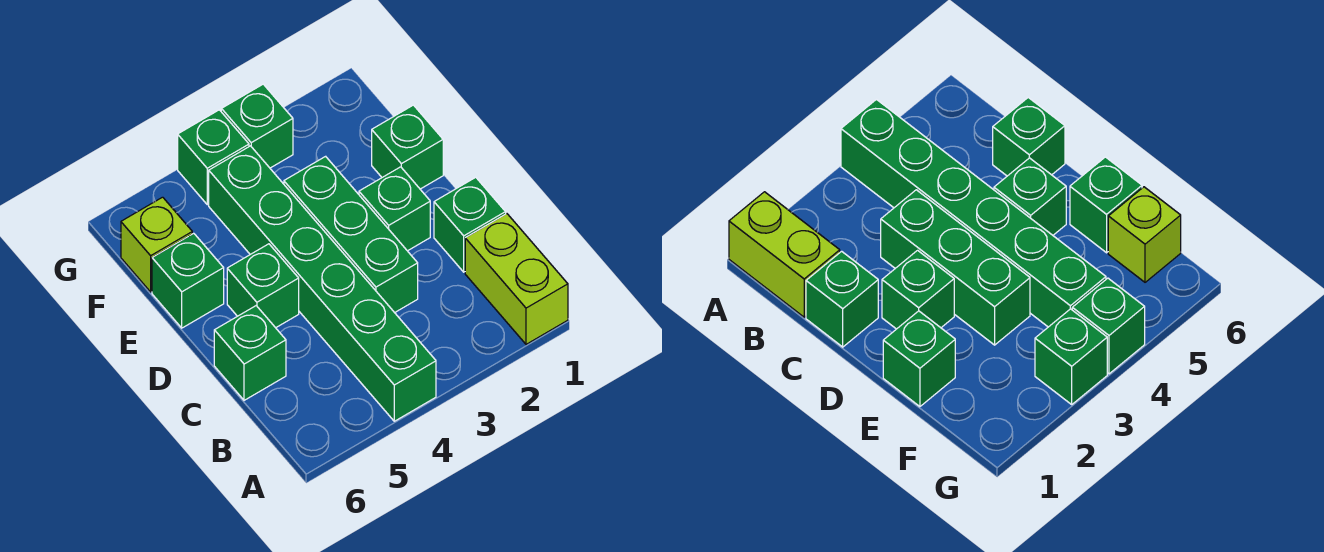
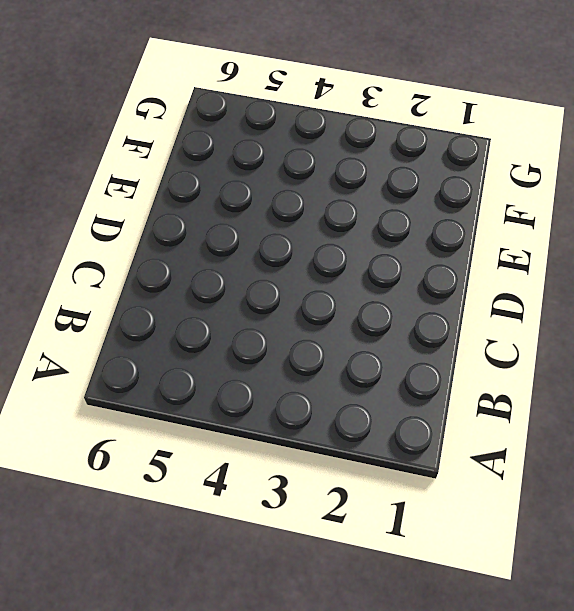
none -> lime brick A1:B1 level 1
none -> green brick A4:F4 level 1
none -> green brick C1 level 1

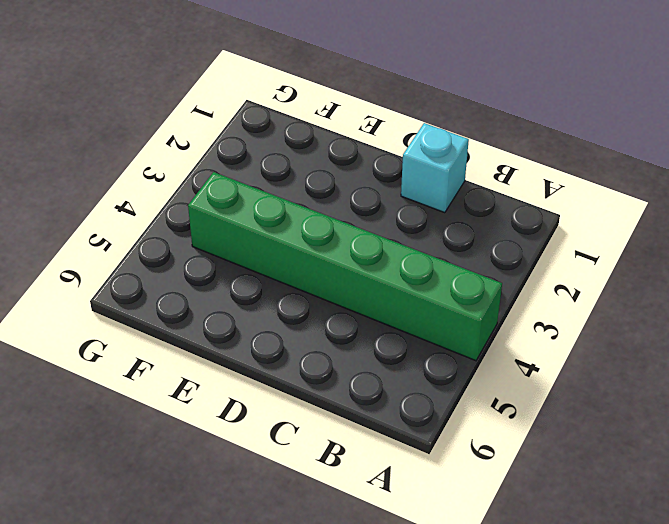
cyan brick C1 level 1 -> green brick C1 level 1
none -> lime brick A1:B1 level 1
none -> green brick C3:E3 level 1
none -> green brick C6 level 1

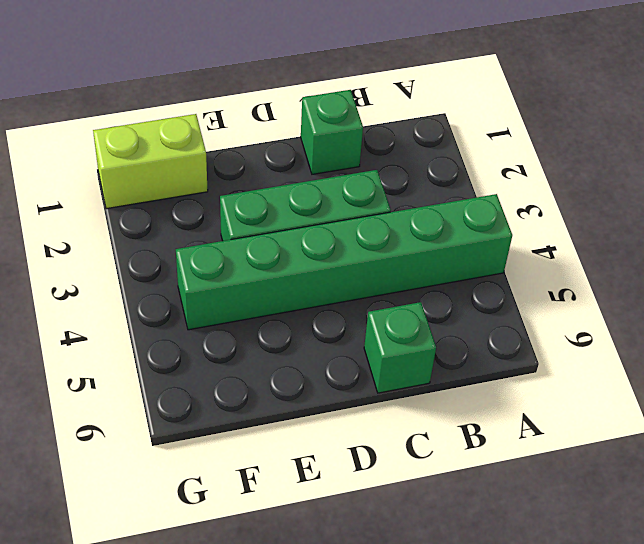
lime brick F1:G1 level 1 -> lime brick A1:B1 level 1
none -> green brick D2 level 1
none -> green brick D5 level 1
none -> green brick E1 level 1

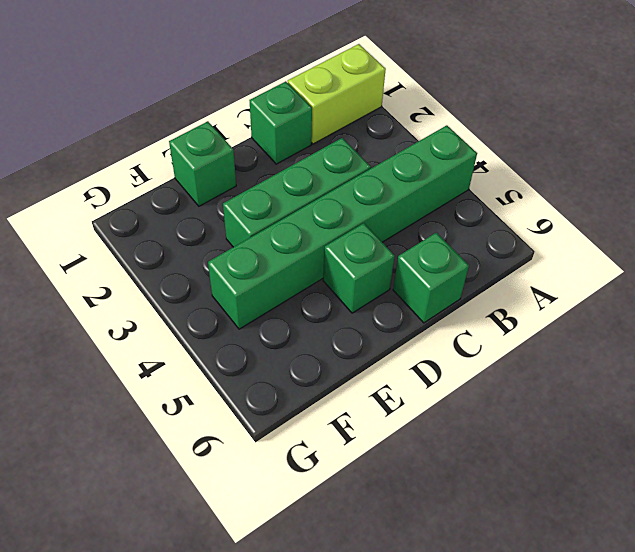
none -> green brick D2 level 1
none -> green brick E6 level 1
none -> lime brick F6 level 1

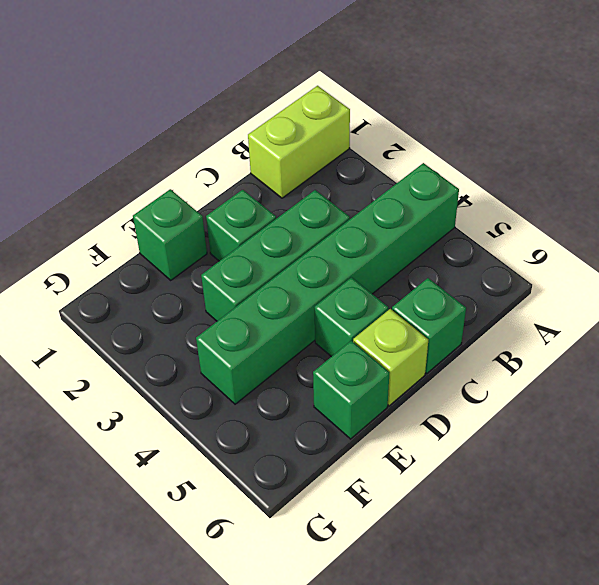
lime brick D6 level 1 -> lime brick F6 level 1
none -> green brick C1 level 1
none -> green brick G3 level 1
none -> green brick G4 level 1

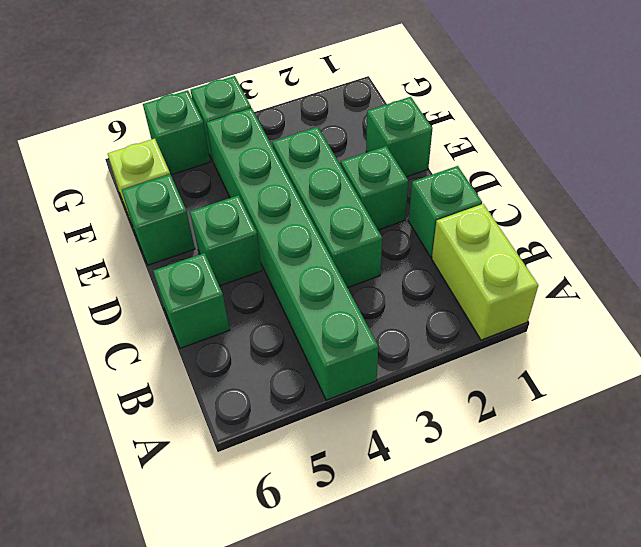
green brick G5 level 1 -> green brick G3 level 1

